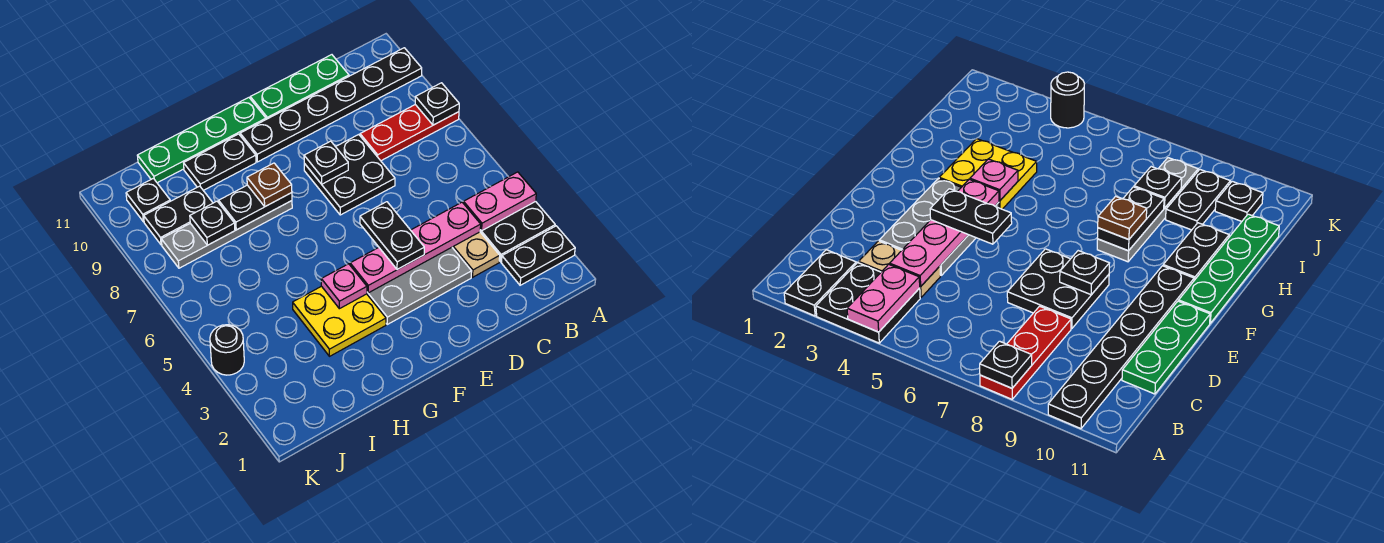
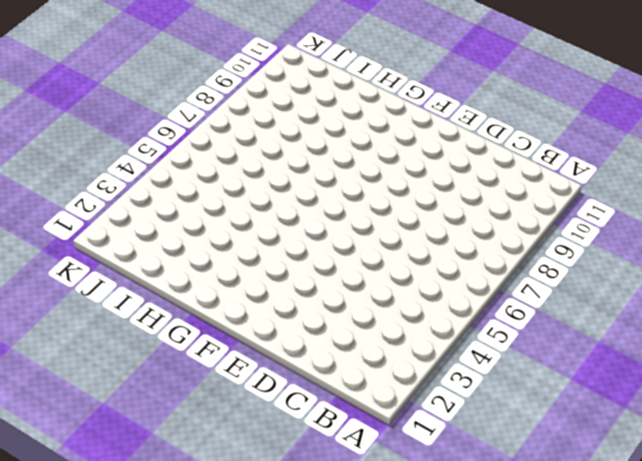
none -> black plate A2:B2 level 1
none -> black plate A3:B4 level 1
none -> red plate A8:C8 level 1

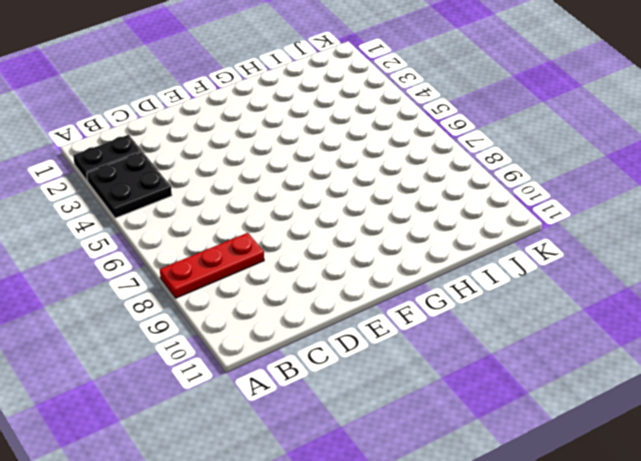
none -> black plate A10:F10 level 1
none -> tan plate C3:C4 level 1
none -> green plate C11:E11 level 1

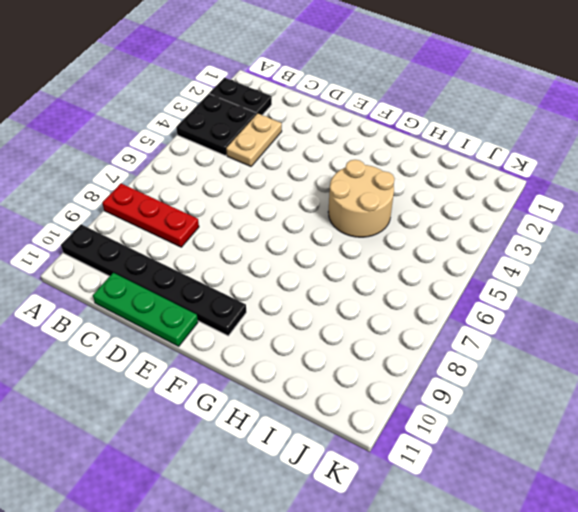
tan round brick G4:H5 level 1 -> yellow plate G3:H4 level 1
none -> grey plate D3:F4 level 1
none -> black plate D7:E8 level 1
none -> green plate F11:I11 level 1

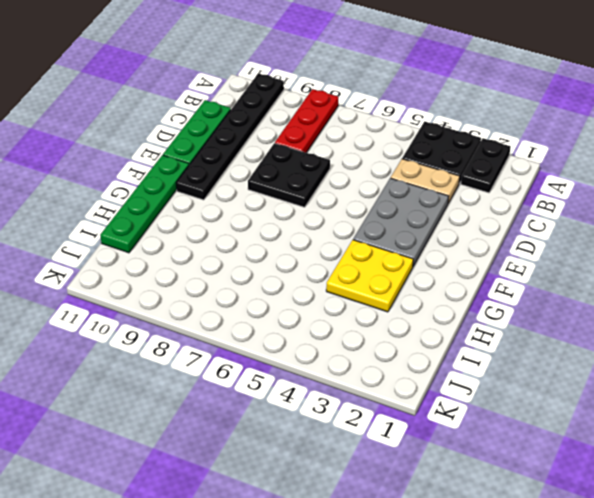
none -> grey plate G8:J8 level 1
none -> black plate G10:H10 level 1
none -> black plate I9:J9 level 1

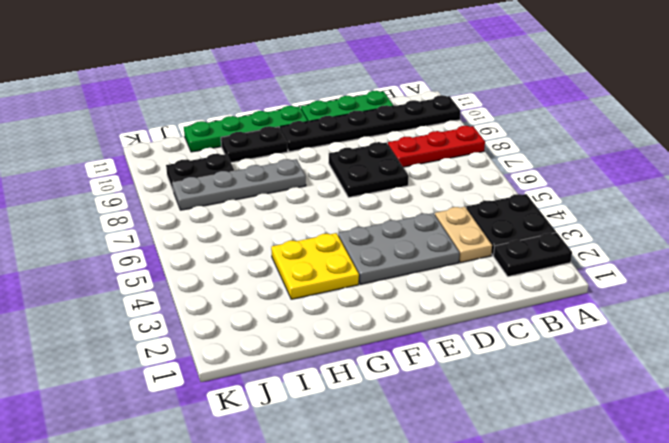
none -> black plate J10 level 1
none -> black round brick K4 level 1
none -> pink plate A4:B4 level 2

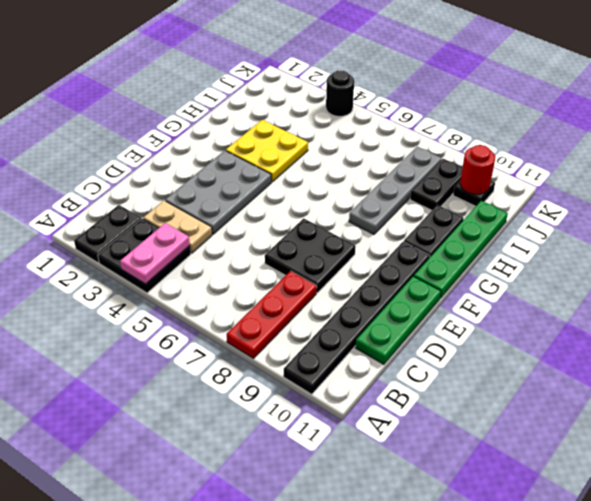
red round brick J10 level 2 -> none
none -> black plate A8 level 2
none -> pink plate C4:F4 level 2
none -> black plate E8 level 2

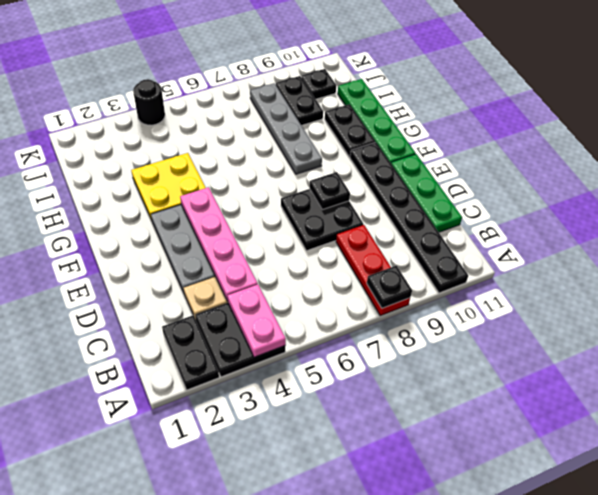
none -> pink plate G4 level 2
none -> black plate G8:H8 level 2
none -> black plate I8 level 2

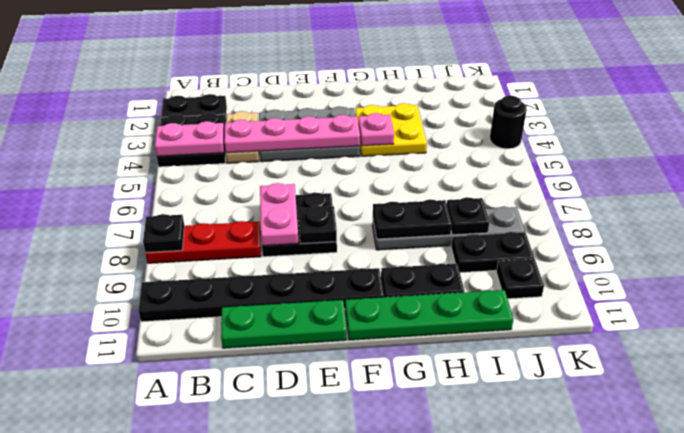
pink plate D7:D8 level 2 -> none
none -> black plate E4:E5 level 3
none -> brown plate G8 level 3

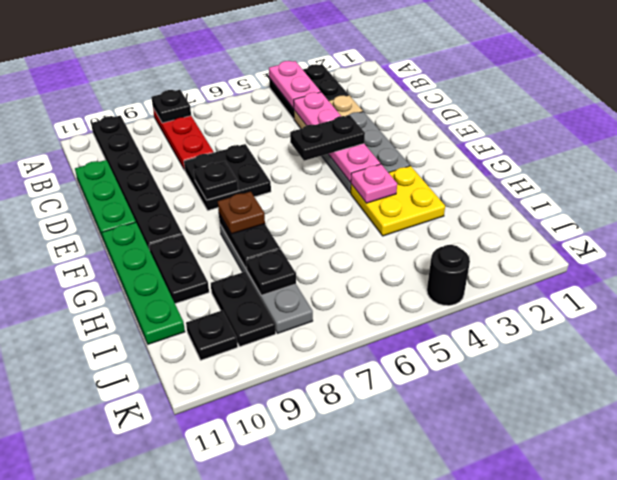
none -> black plate A2:B2 level 1

